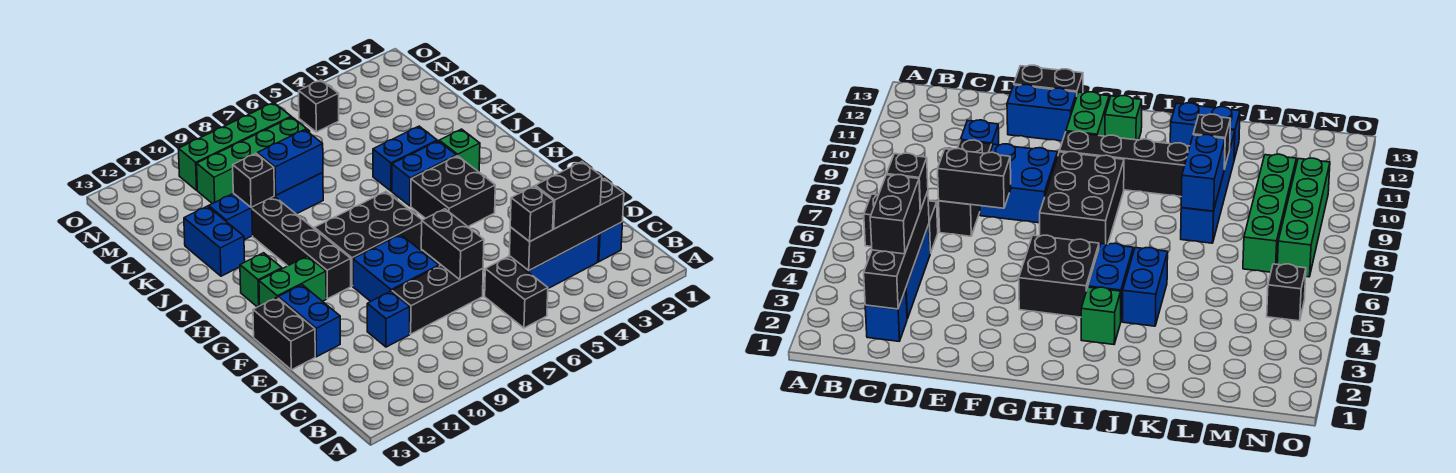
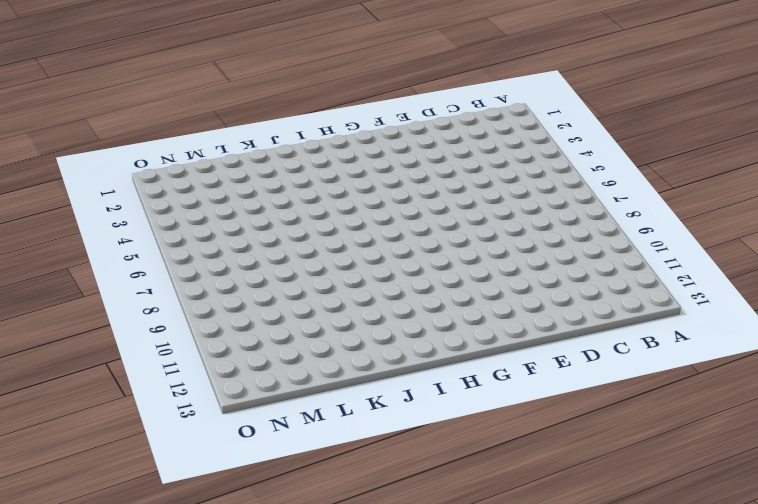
none -> black brick B6:C6 level 1
none -> blue brick C2 level 1
none -> blue brick C3:C5 level 1

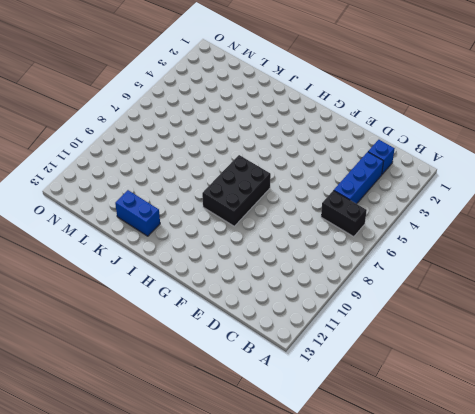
none -> black brick D7:D9 level 1
none -> blue brick D10 level 1
none -> blue brick E8:F9 level 1

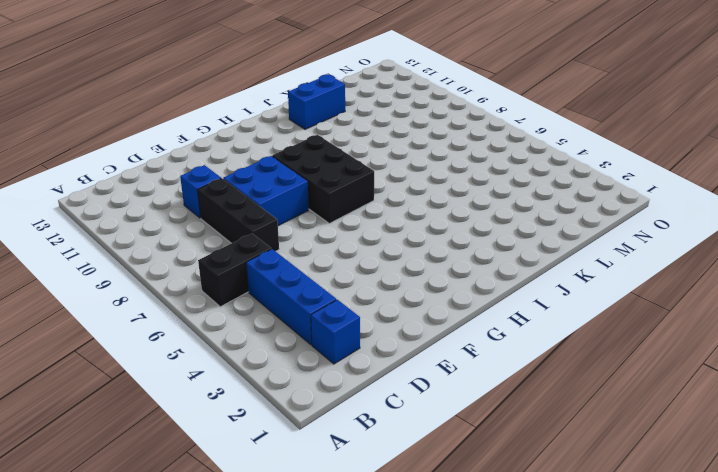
none -> blue brick E12:F12 level 1
none -> black brick E13:F13 level 1
none -> black brick G4:H5 level 1

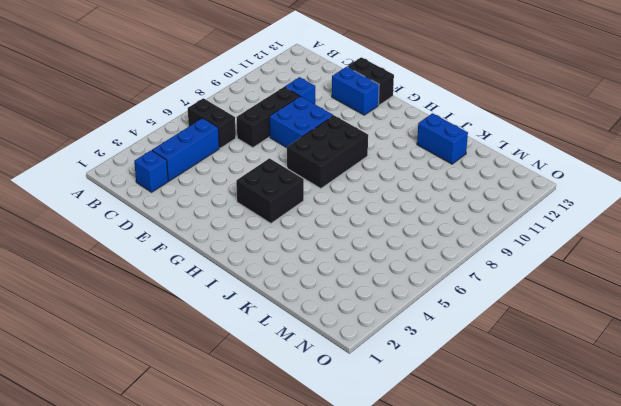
none -> black brick G10:J10 level 1
none -> green brick G11:G12 level 1
none -> green brick H12 level 1

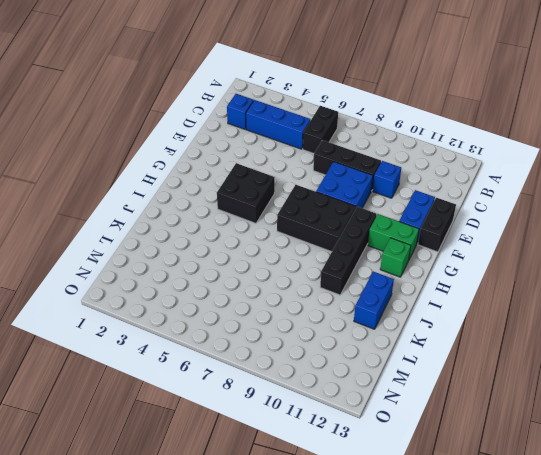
none -> green brick I3 level 1
none -> blue brick I4:I5 level 1
none -> blue brick J4:J5 level 1

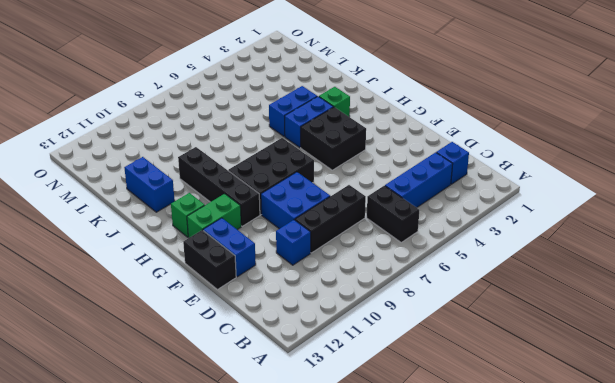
none -> blue brick K8:K11 level 1
none -> green brick M7:M10 level 1
none -> black brick N5 level 1

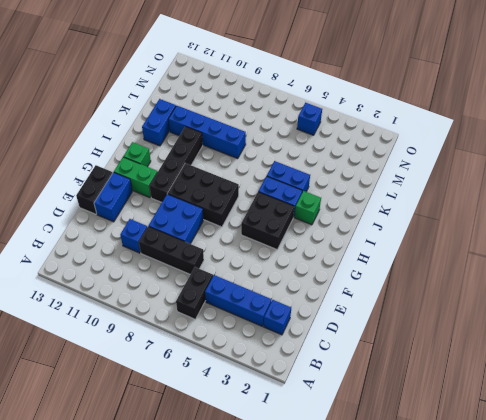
blue brick N5 level 1 -> black brick N5 level 1
none -> green brick M7:M10 level 1
none -> green brick N7:N10 level 1
none -> black brick C2:C5 level 2

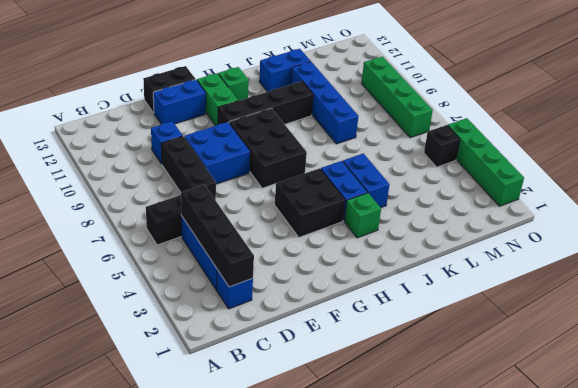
green brick O2:O5 level 1 -> green brick M7:M10 level 1
none -> black brick D7:E7 level 2
none -> blue brick K8:K9 level 2
none -> black brick K10 level 2

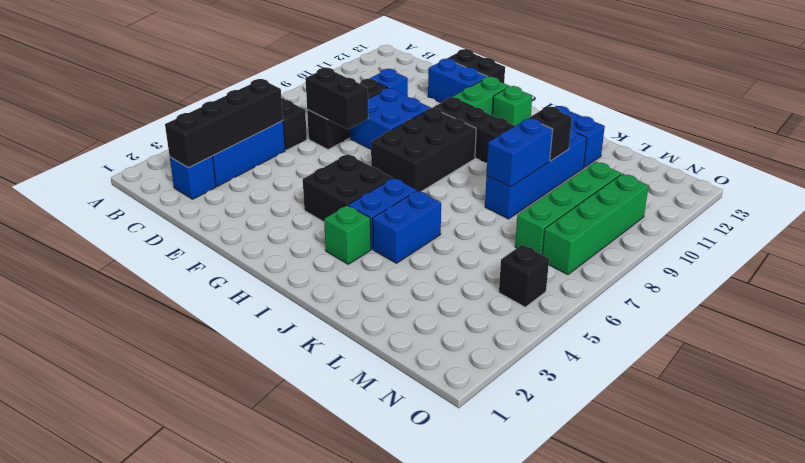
none -> black brick C3:C4 level 3
none -> black brick C5 level 3

